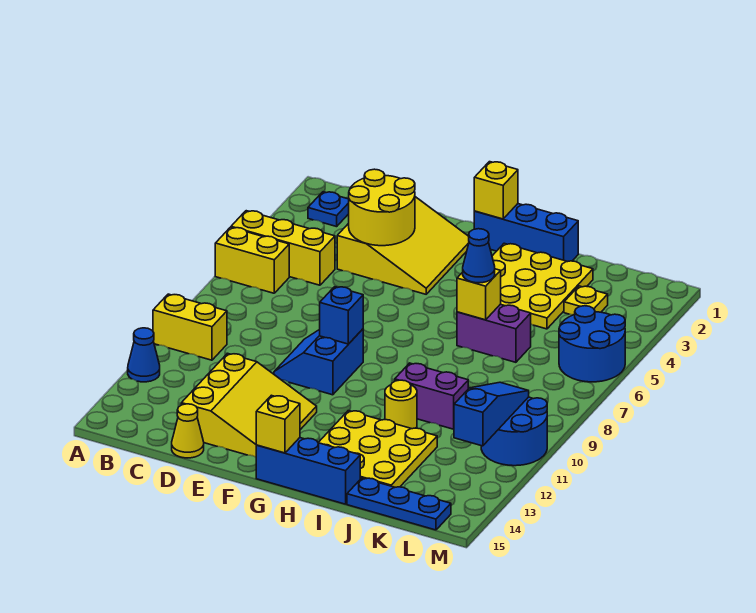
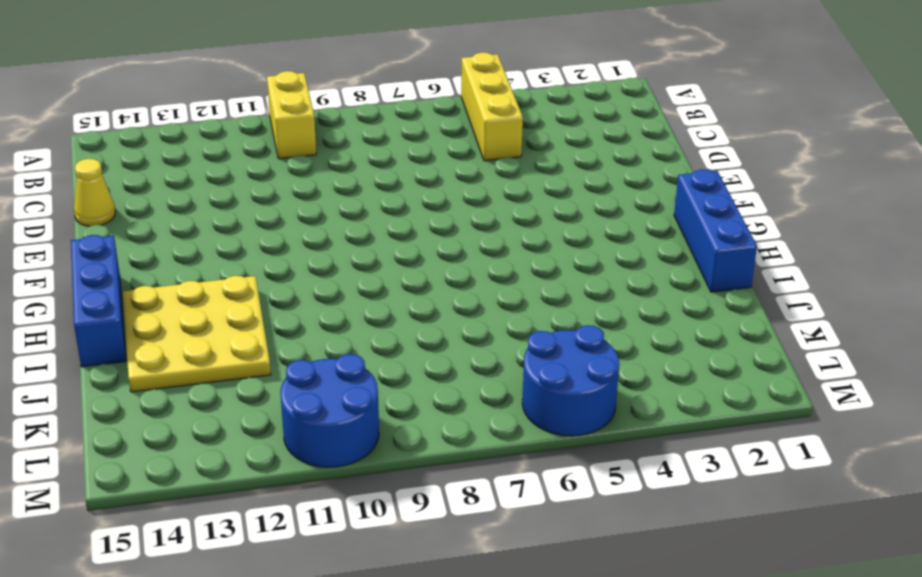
none -> yellow brick A6:B6 level 1
none -> blue cone A12 level 1
none -> blue plate B2 level 1

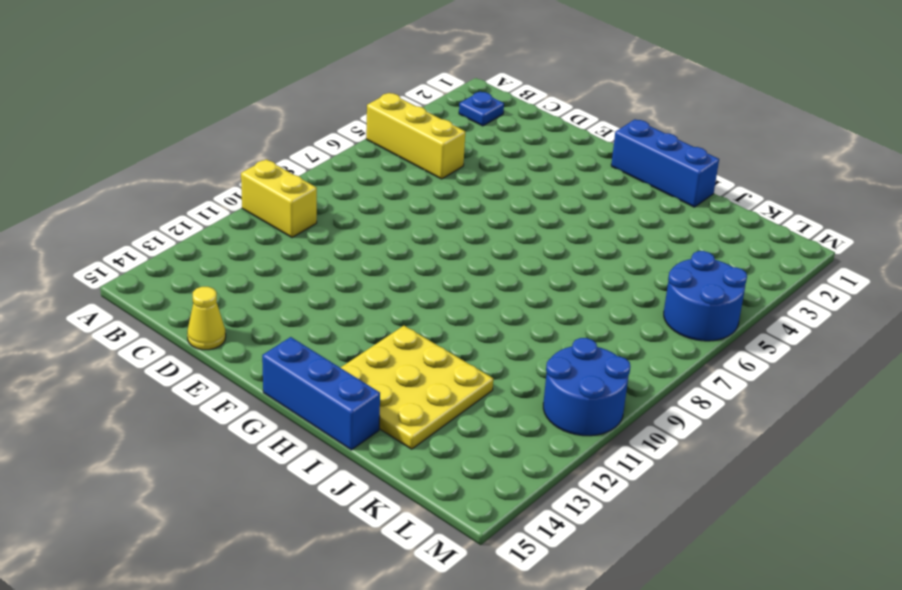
none -> yellow brick A6:B6 level 1
none -> blue cone A12 level 1
none -> yellow slope D2:F4 level 1 top D

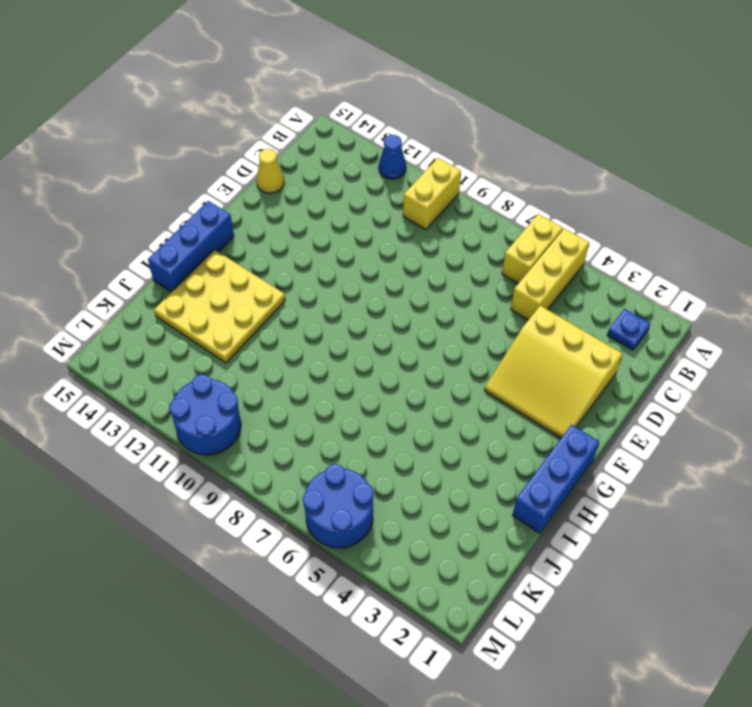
none -> yellow slope D12:F14 level 1 top D
none -> blue slope E9:F10 level 1 top F
none -> yellow plate H2:J4 level 1

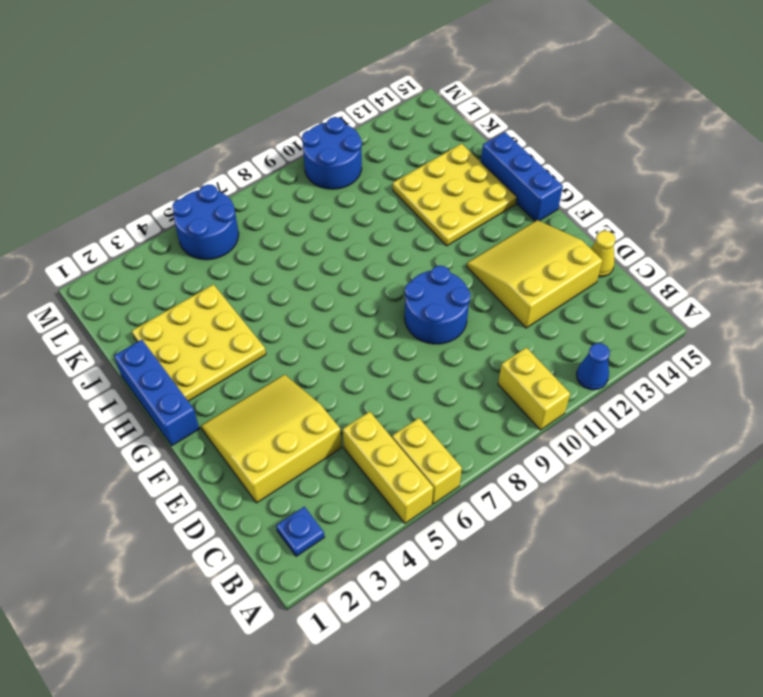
blue round brick E9:F10 level 1 -> blue slope E9:F10 level 1 top F
none -> purple brick I6:J6 level 1
none -> purple brick I10:J10 level 1
none -> yellow round brick I11 level 1

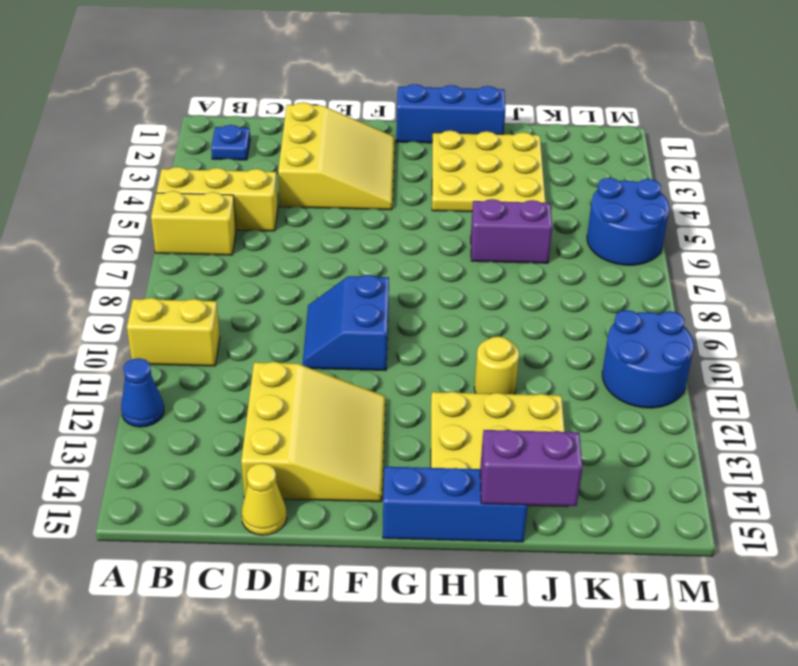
purple brick I15:J15 level 2 -> purple brick I10:J10 level 1
none -> blue plate J15:L15 level 1
none -> yellow plate K3 level 1
none -> yellow round brick D3:E4 level 2

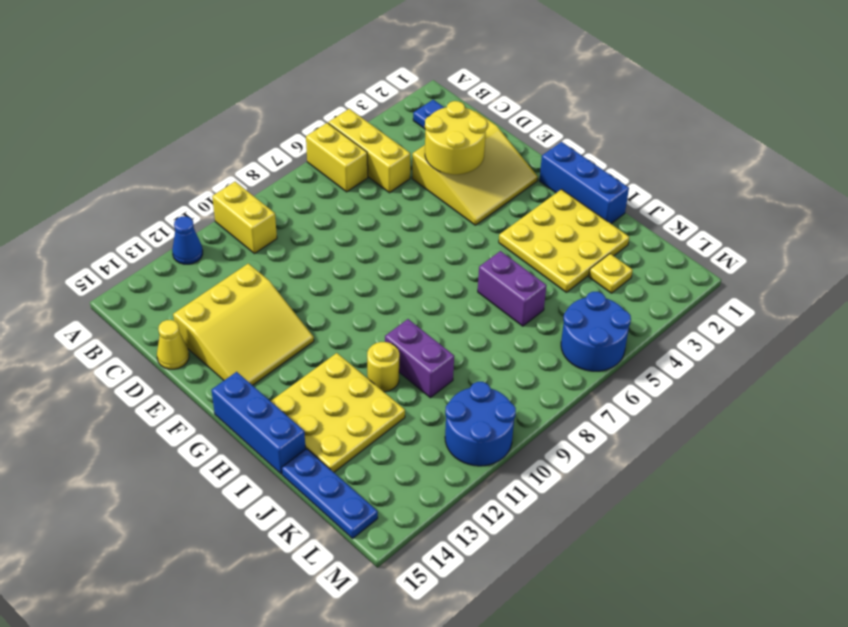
none -> blue slope E9:F10 level 1 top F
none -> blue brick F9 level 2
none -> yellow brick G1 level 2

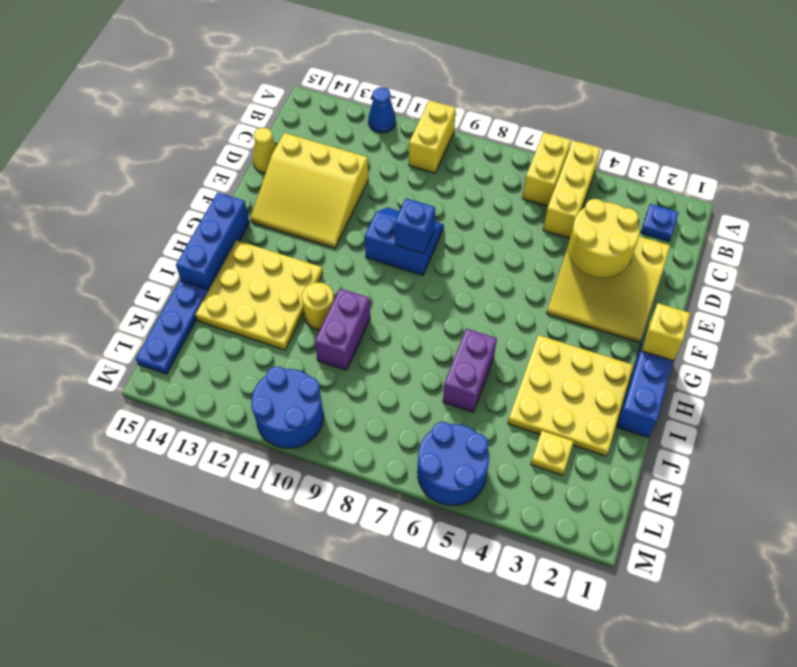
none -> yellow brick G15 level 2
none -> yellow brick I6 level 2
none -> blue slope L10:L12 level 2 top 12

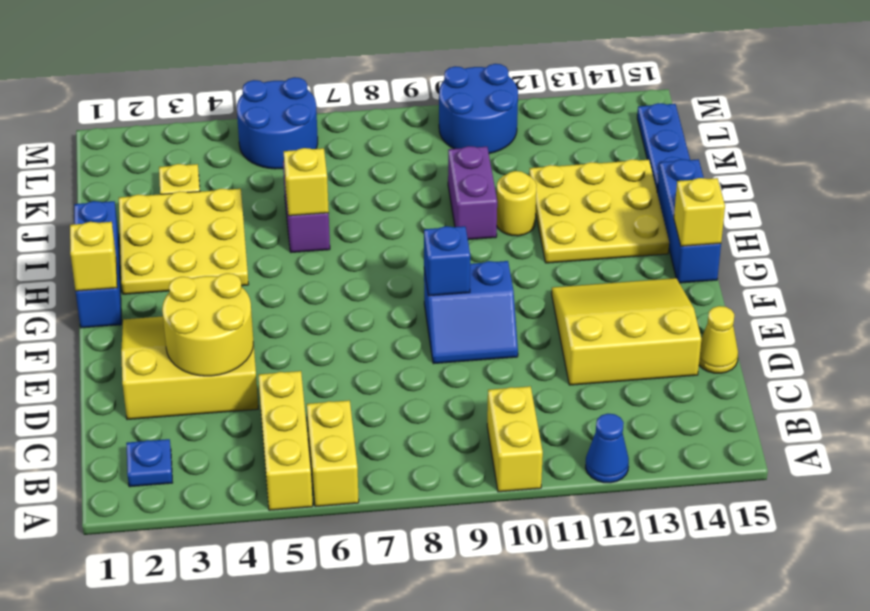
none -> blue slope L10:L12 level 2 top 12
none -> blue cone I6 level 3

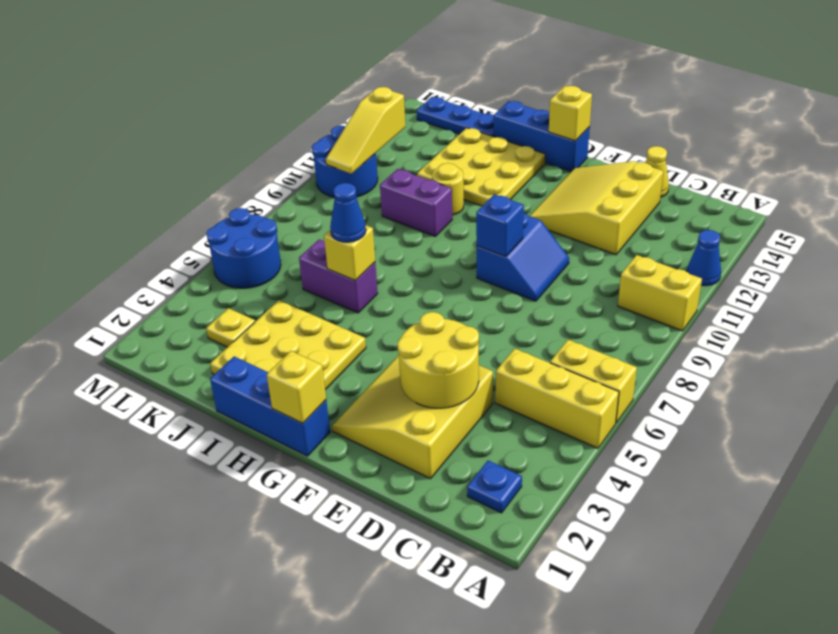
yellow slope L10:L12 level 2 top 12 -> blue slope L10:L12 level 2 top 12

